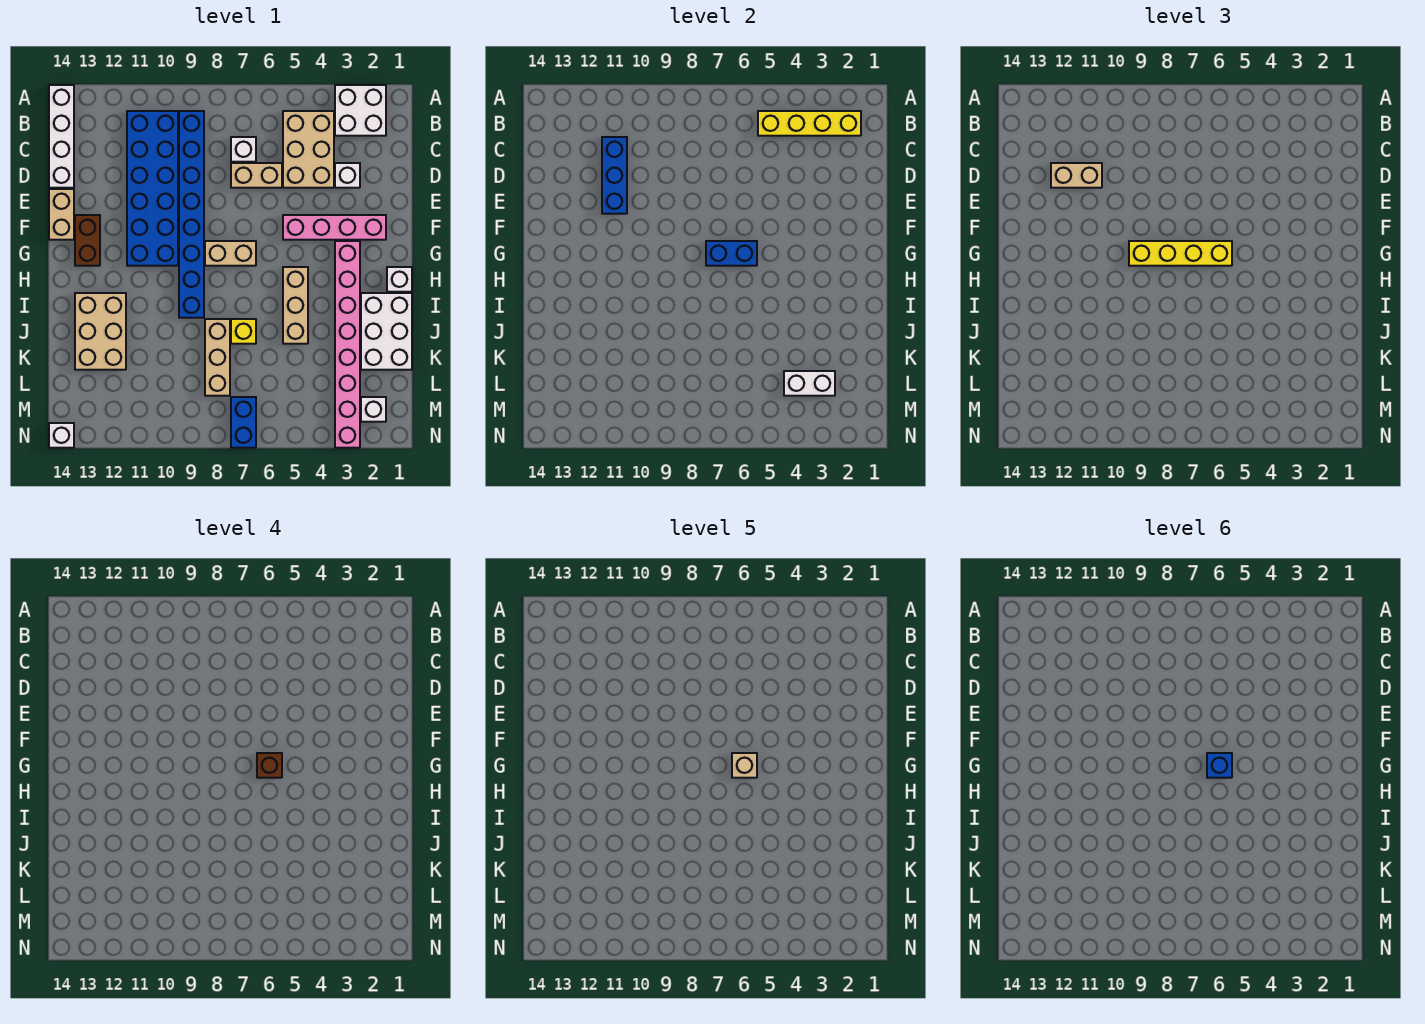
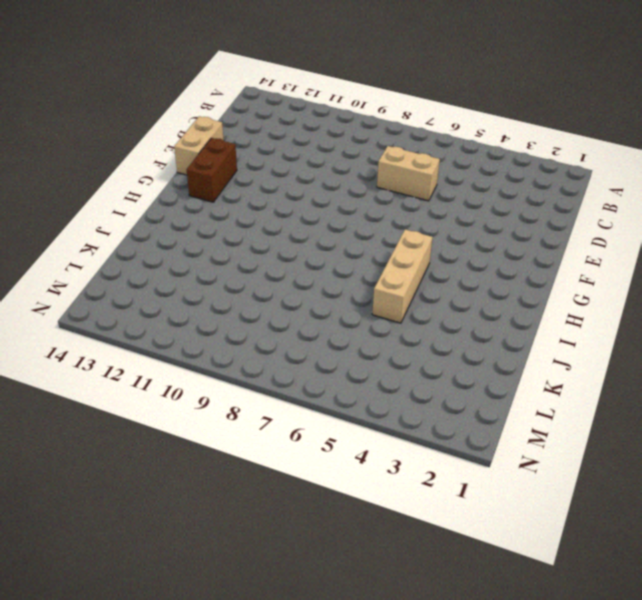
none -> white brick A2:B3 level 1
none -> white brick A14:D14 level 1
none -> tan brick B4:D5 level 1
none -> blue brick B9:I9 level 1

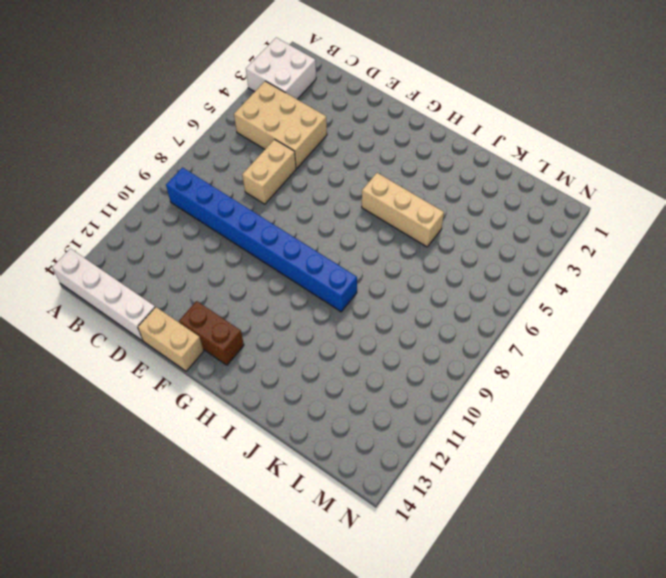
none -> blue brick B10:G11 level 1
none -> white brick C7 level 1
none -> white brick D3 level 1
none -> pink brick F2:F5 level 1

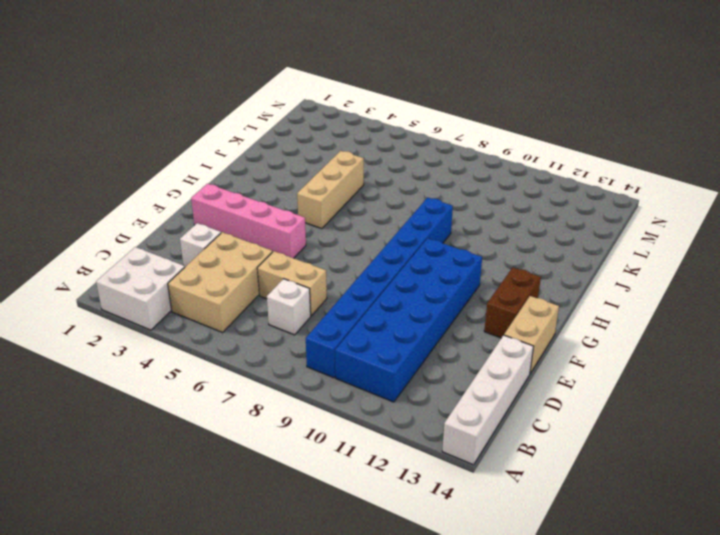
none -> pink brick G3:N3 level 1
none -> tan brick G7:G8 level 1
none -> white brick H1 level 1
none -> white brick I1:K2 level 1

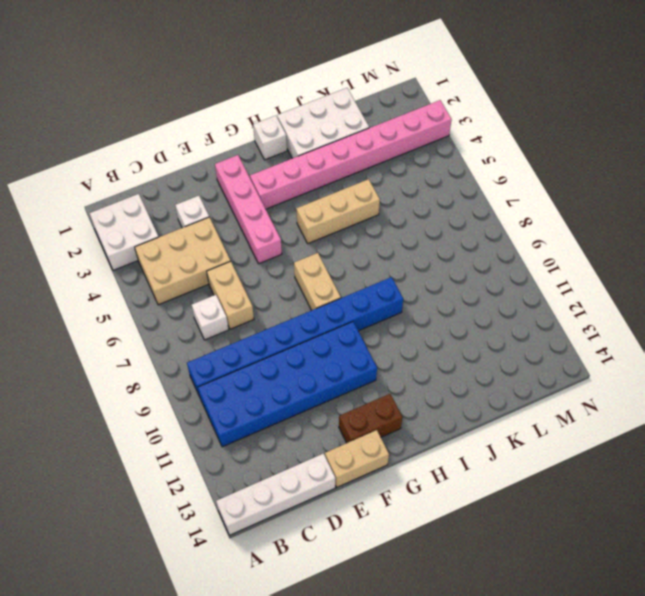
none -> tan brick I12:K13 level 1
none -> yellow brick J7 level 1
none -> tan brick J8:L8 level 1
none -> white brick M2 level 1

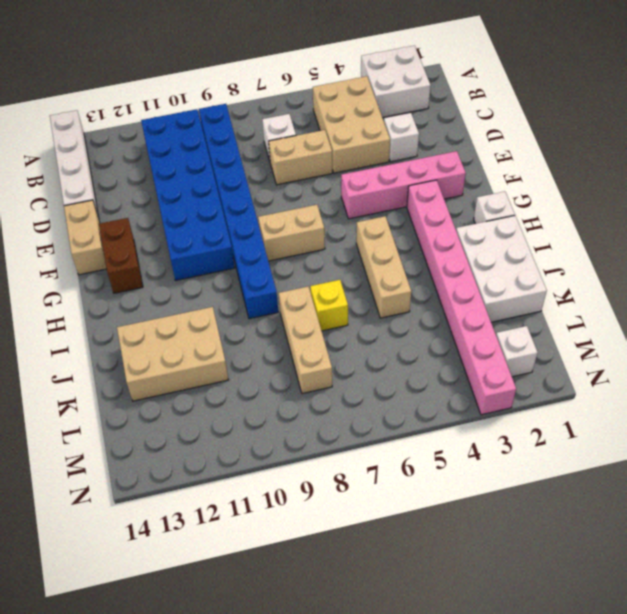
tan brick J11:K13 level 1 -> tan brick I12:K13 level 1
none -> blue brick M7:N7 level 1
none -> white brick N14 level 1
none -> yellow brick B2:B5 level 2
none -> blue brick C11:E11 level 2

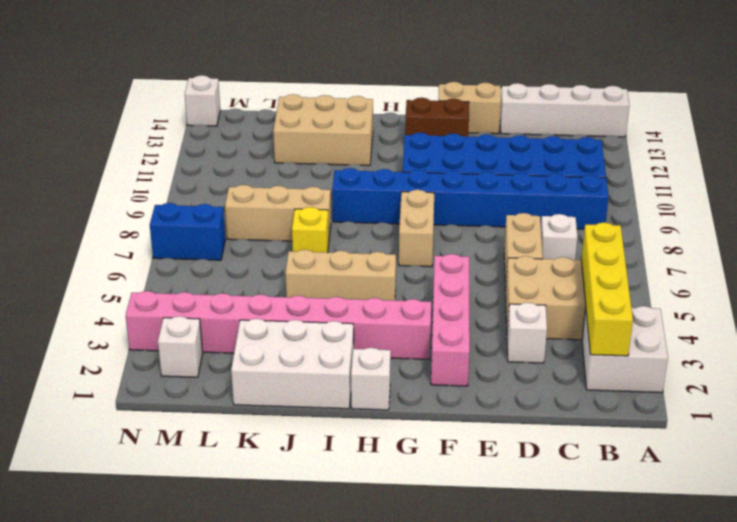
none -> blue brick C11:E11 level 2
none -> blue brick G6:G7 level 2
none -> white brick L3:L4 level 2
none -> tan brick D11:D12 level 3

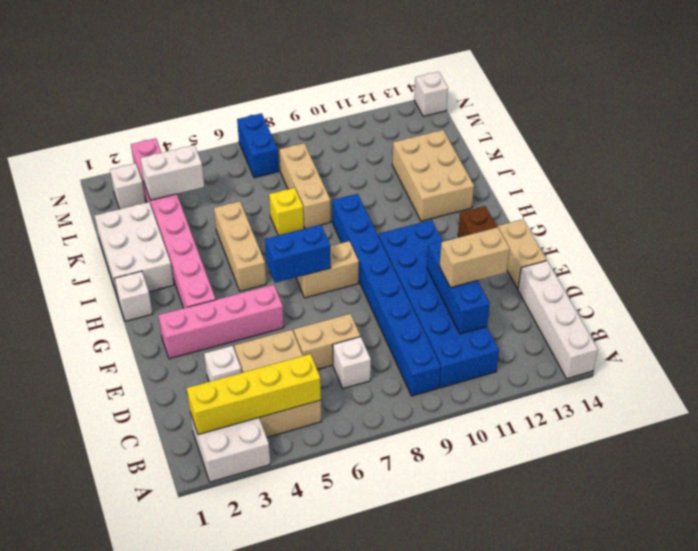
none -> yellow brick G6:G9 level 3
none -> brown brick G6 level 4
none -> tan brick G6 level 5
none -> blue brick G6 level 6

